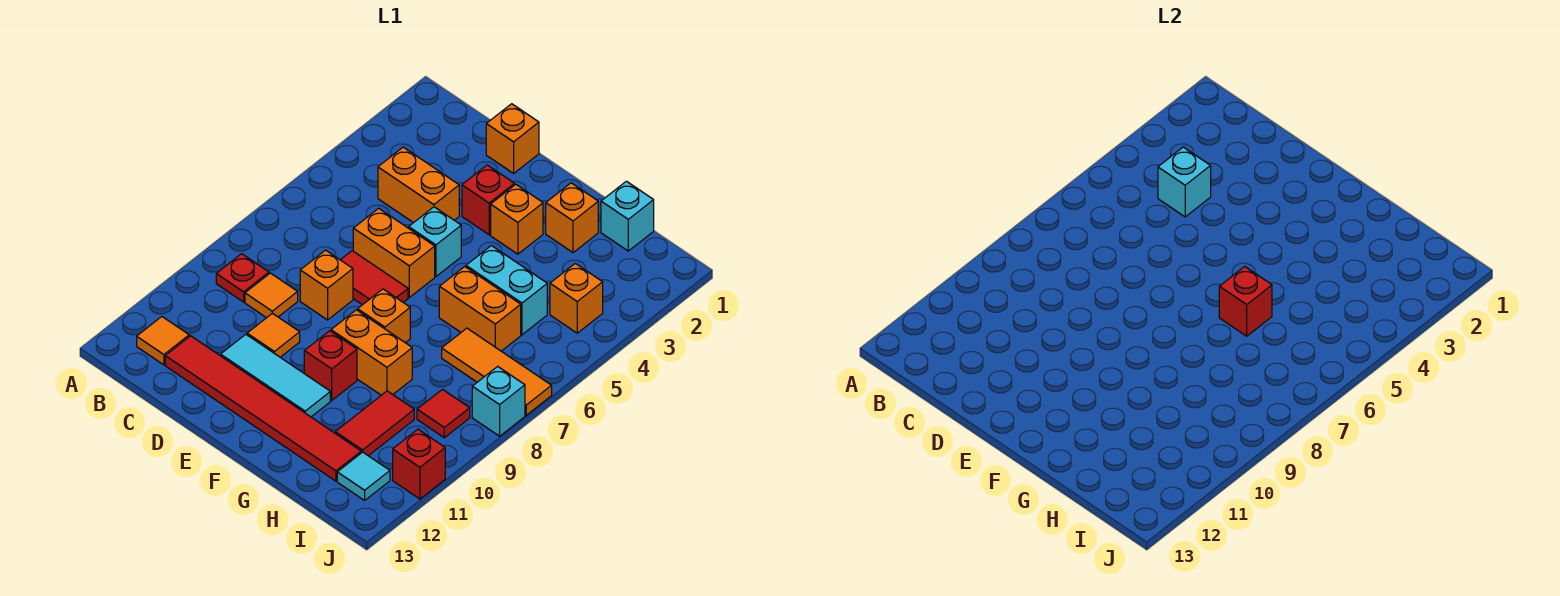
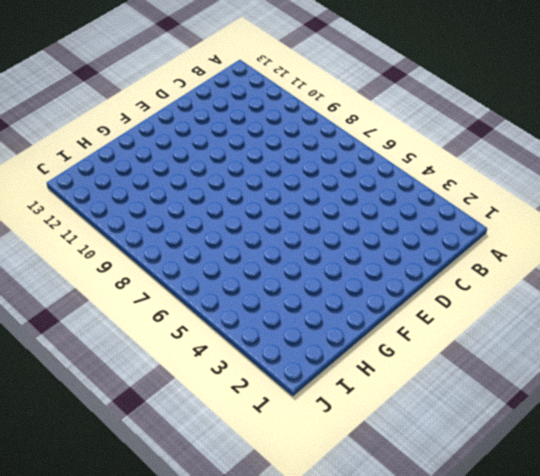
none -> red plate B9 level 1
none -> orange tile B12 level 1
none -> orange brick C4:D4 level 1
none -> orange tile C9 level 1

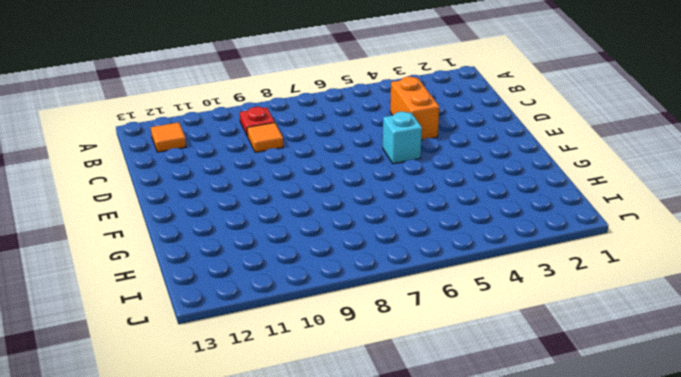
none -> red tile C12:H12 level 1
none -> orange brick D1 level 1
none -> orange brick D6:E6 level 1
none -> red tile D7:E7 level 1

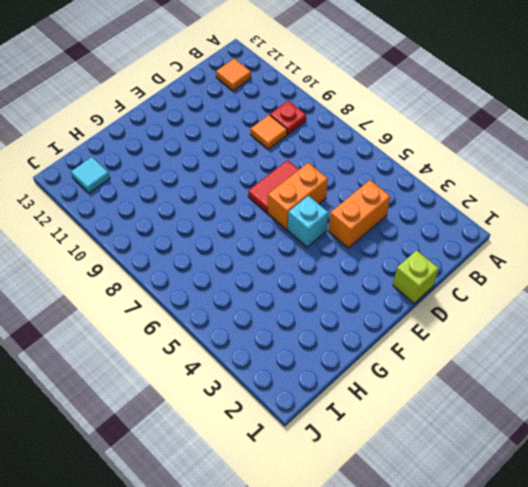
lime brick D1 level 1 -> orange brick D1 level 1
none -> red tile C12:H12 level 1
none -> orange brick D8 level 1
none -> orange tile D10 level 1
none -> cyan tile D11:F11 level 1

